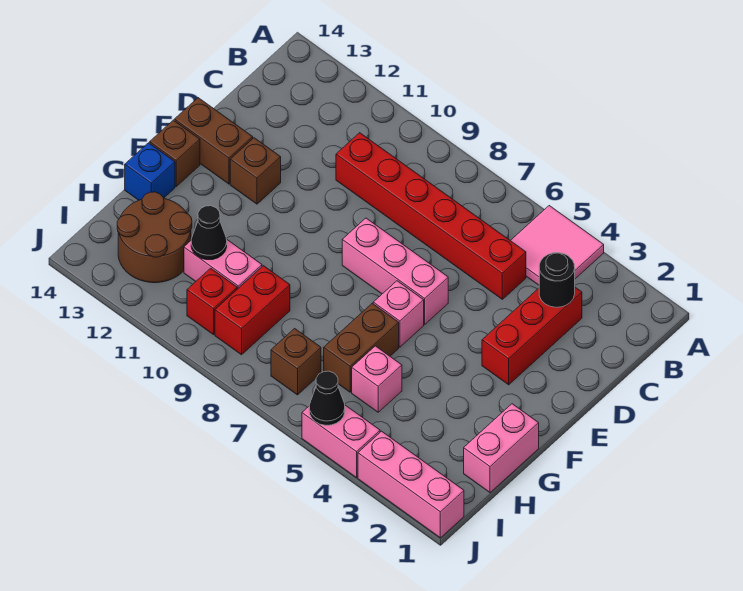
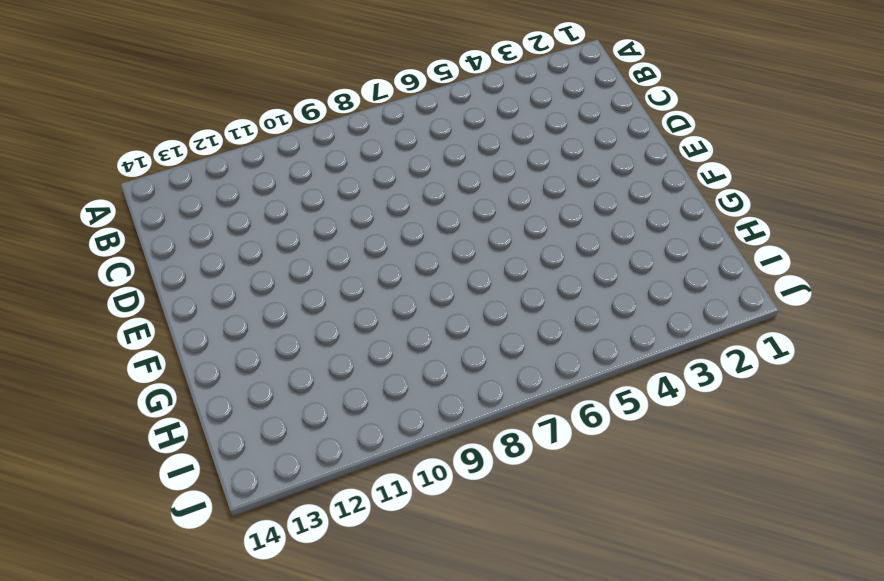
none -> pink tile A4:B5 level 1
none -> red brick C3:E3 level 1
none -> red brick C5:C10 level 1

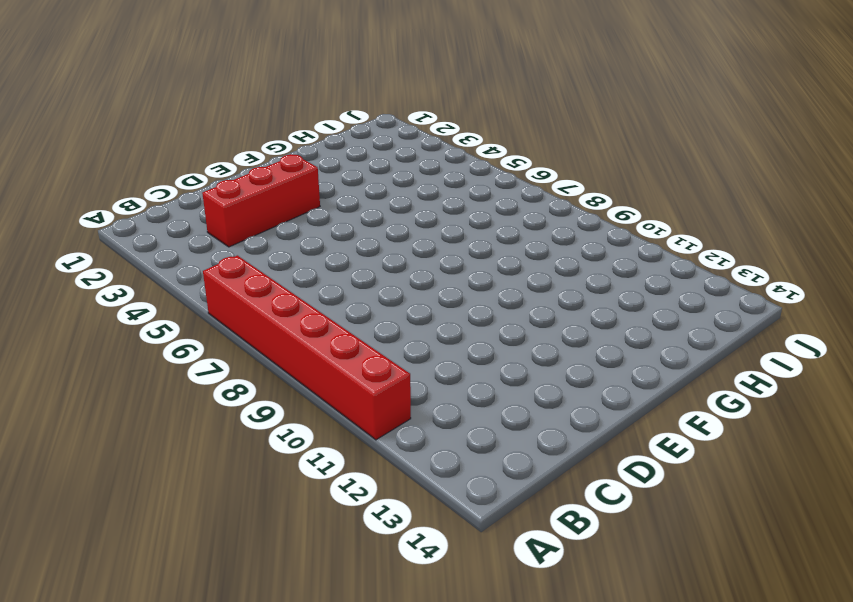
red brick A6:A11 level 1 -> red brick C5:C10 level 1
none -> pink tile A4:B5 level 1
none -> pink brick E6:E8 level 1
none -> brown brick E12 level 1

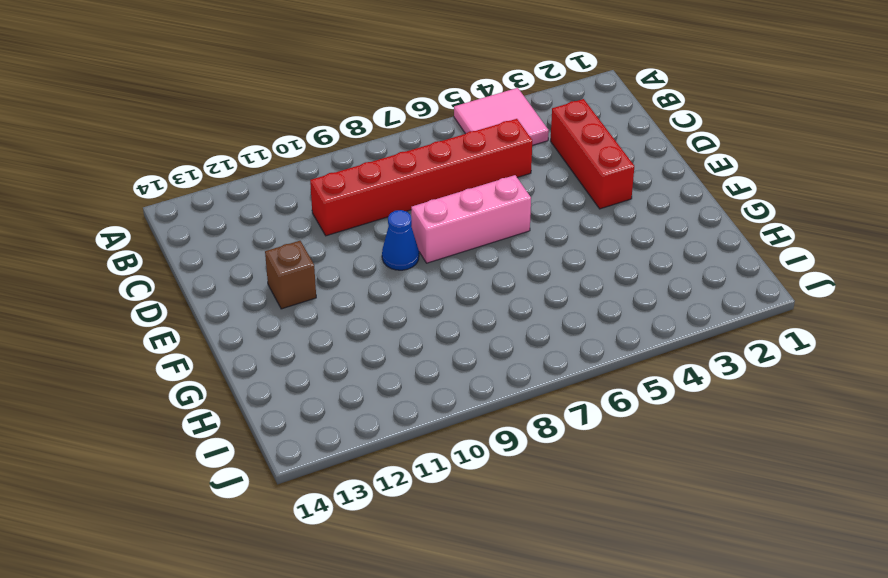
blue cone E9 level 1 -> none
none -> brown brick E13:E14 level 1
none -> pink brick F6 level 1
none -> brown brick F14 level 1

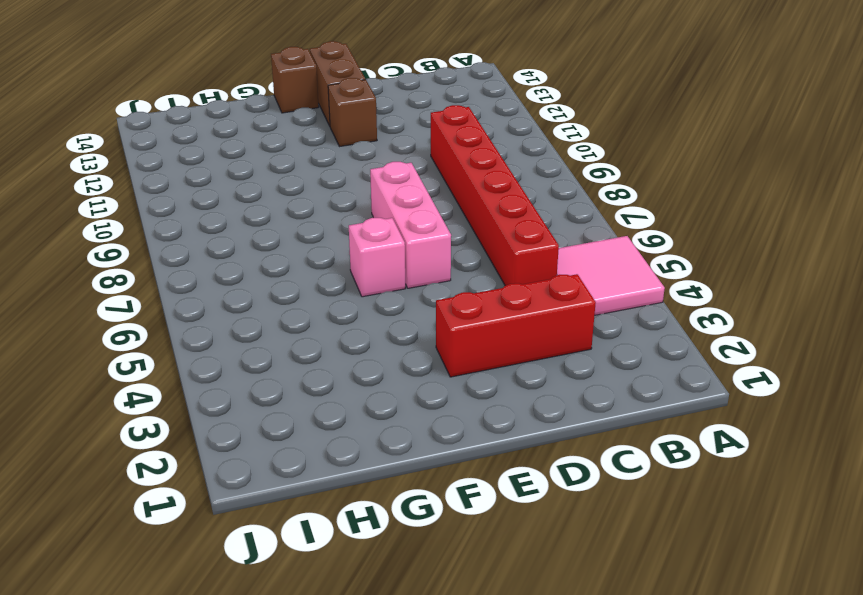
none -> pink brick G1:H1 level 1
none -> brown brick G6:H6 level 1
none -> blue brick G14 level 1

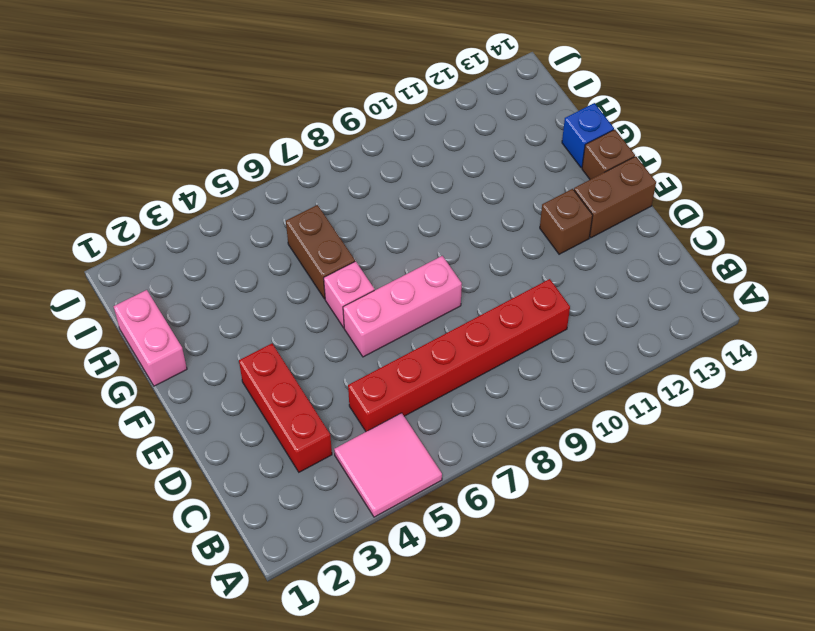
none -> pink brick H5 level 1
none -> red brick H9:I9 level 1
none -> pink brick H10:H11 level 1

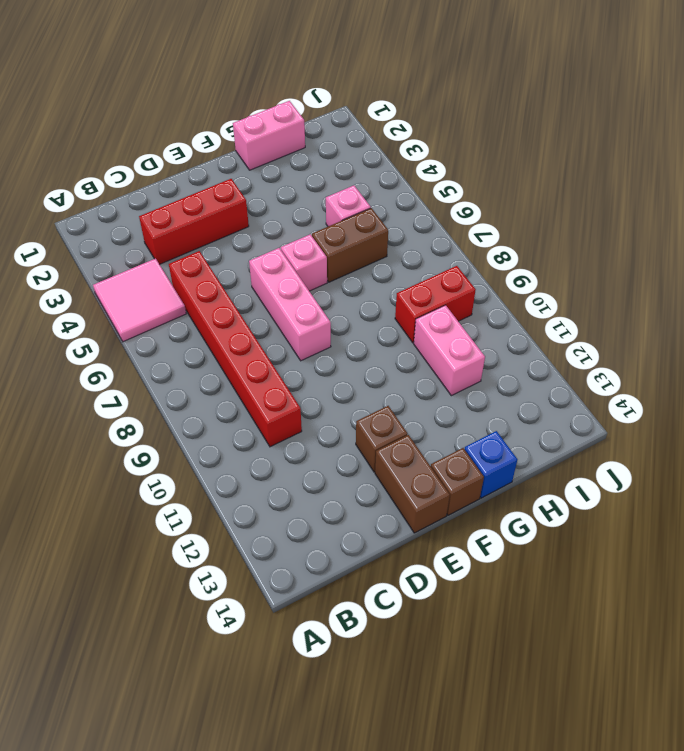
none -> brown round brick H12:I13 level 1
none -> brown brick I7 level 1
none -> red brick I10 level 1

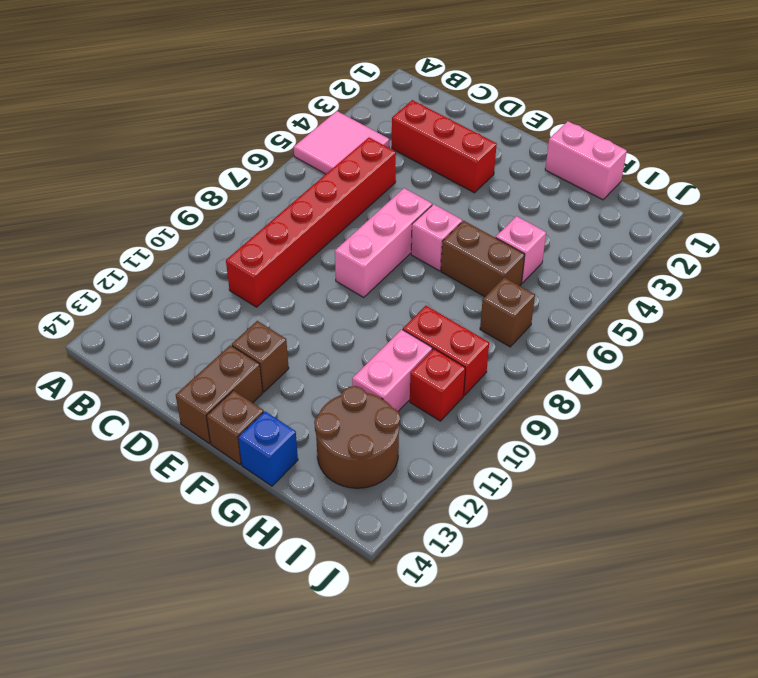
none -> pink brick J1:J3 level 1
none -> pink brick J4:J5 level 1
none -> black round brick C3 level 2

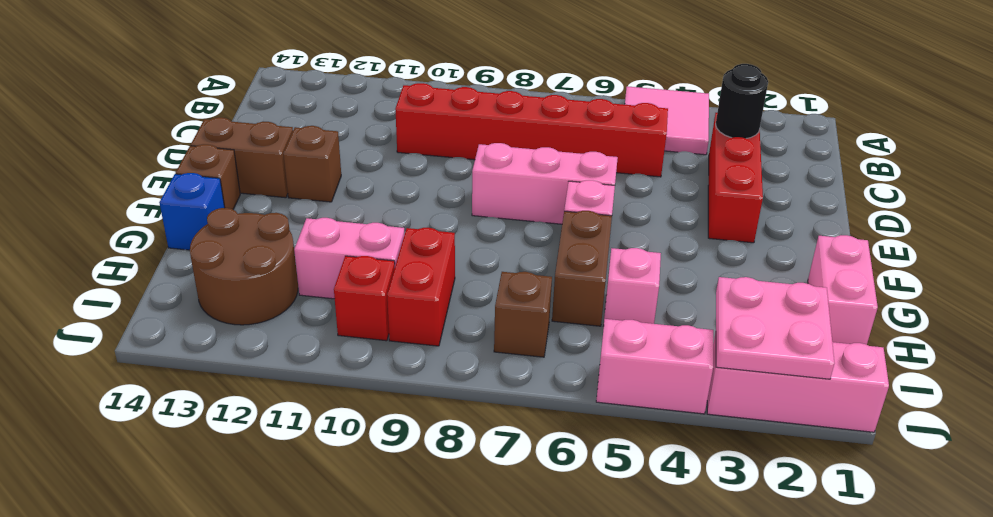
pink plate I2:J3 level 2 -> none
none -> black cone H11 level 2
none -> black cone J5 level 2

